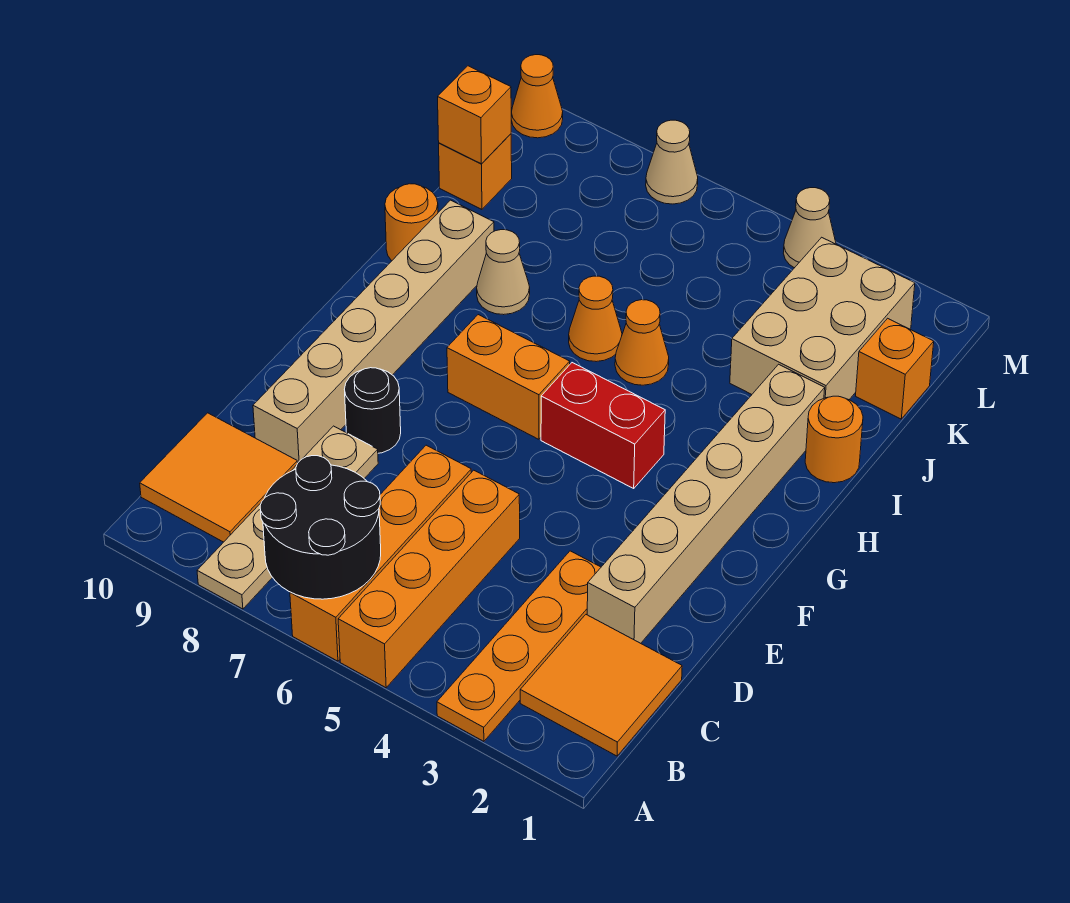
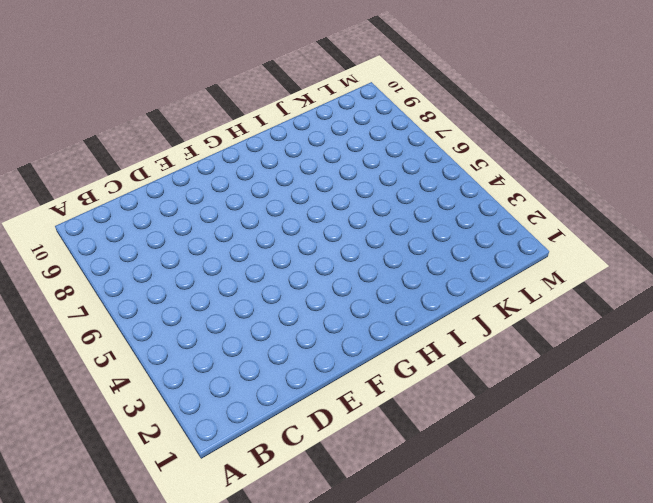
none -> orange plate A3:D3 level 1
none -> orange brick A5:D5 level 1
none -> orange brick A6:D6 level 1

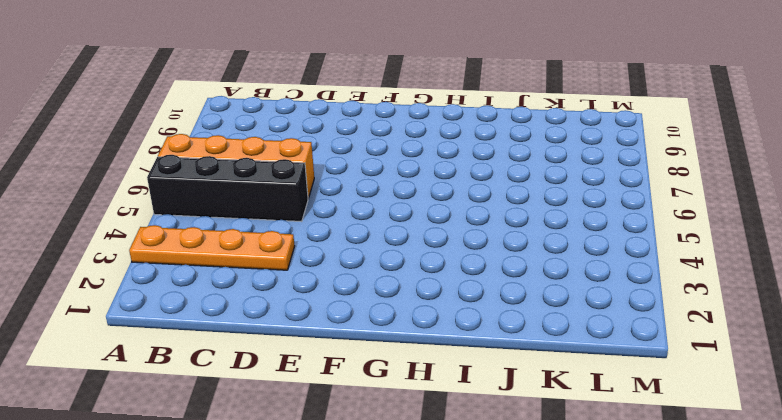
black brick A5:D5 level 1 -> orange brick A5:D5 level 1
none -> tan plate A8:D8 level 1
none -> orange tile B1:C2 level 1
none -> orange tile B9:C10 level 1

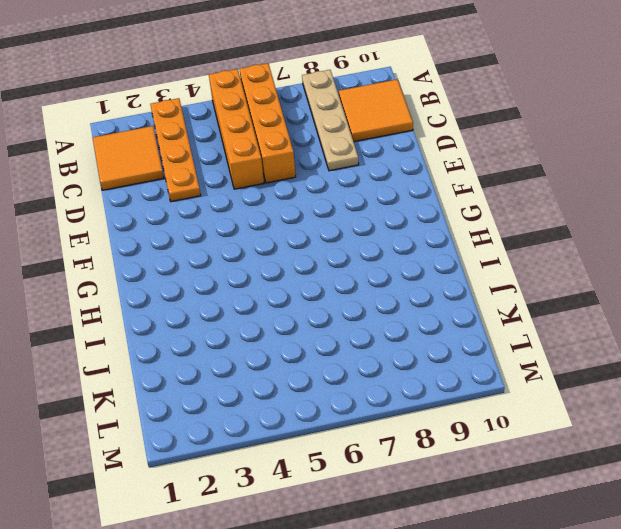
none -> tan brick D2:I2 level 1
none -> tan brick D9:I9 level 1
none -> black round brick E8 level 1

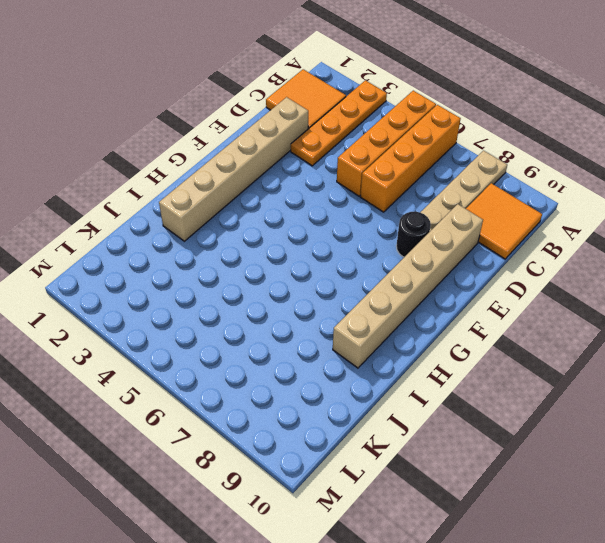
none -> red brick G4:G5 level 1
none -> orange brick G6:G7 level 1
none -> orange round brick I1 level 1

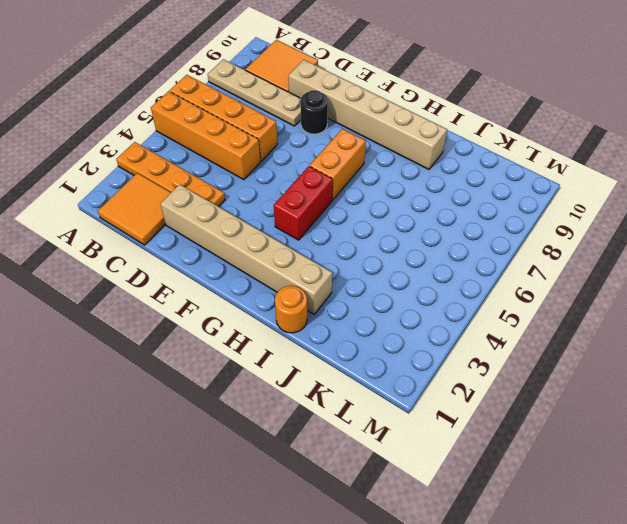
none -> orange cone I5 level 1
none -> orange cone I6 level 1
none -> tan cone I8 level 1

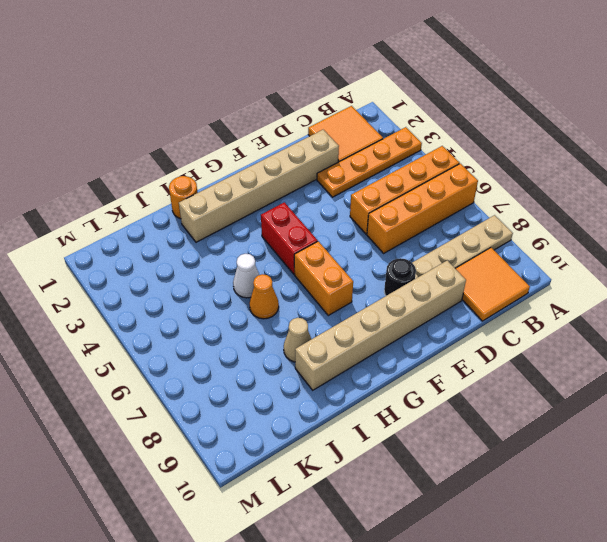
white cone I5 level 1 -> orange cone I5 level 1
none -> orange round brick I10 level 1
none -> tan brick J2:L3 level 1
none -> orange brick K1 level 1

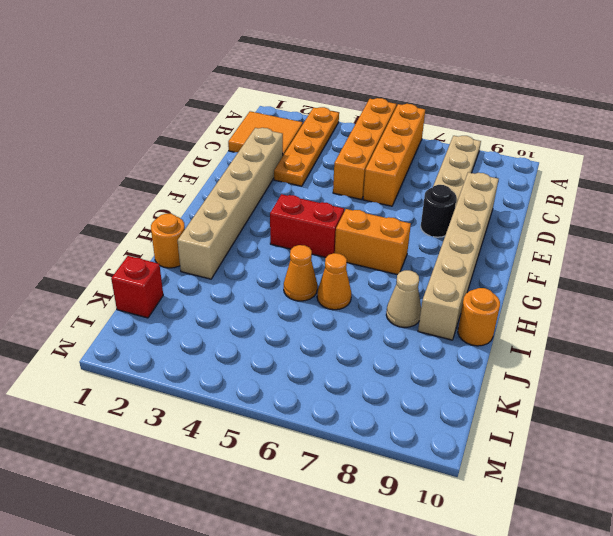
red brick K1 level 1 -> orange brick K1 level 1
none -> orange tile B9:C10 level 1
none -> tan brick J2:L3 level 1
none -> orange brick K10 level 1

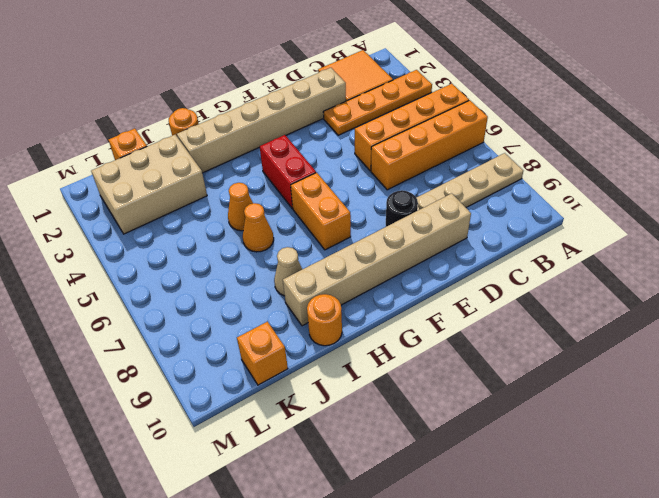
none -> orange tile B9:C10 level 1
none -> tan cone M4 level 1
none -> tan cone M7 level 1

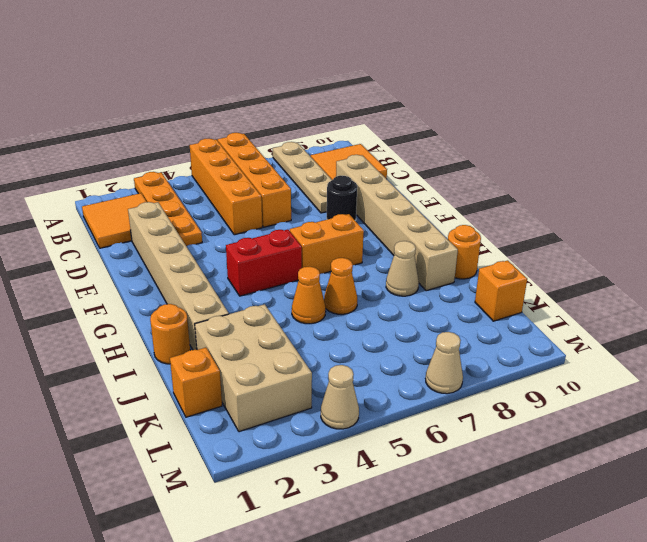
none -> orange cone M10 level 1
none -> black round brick A6:B7 level 2
none -> orange brick K10 level 2

